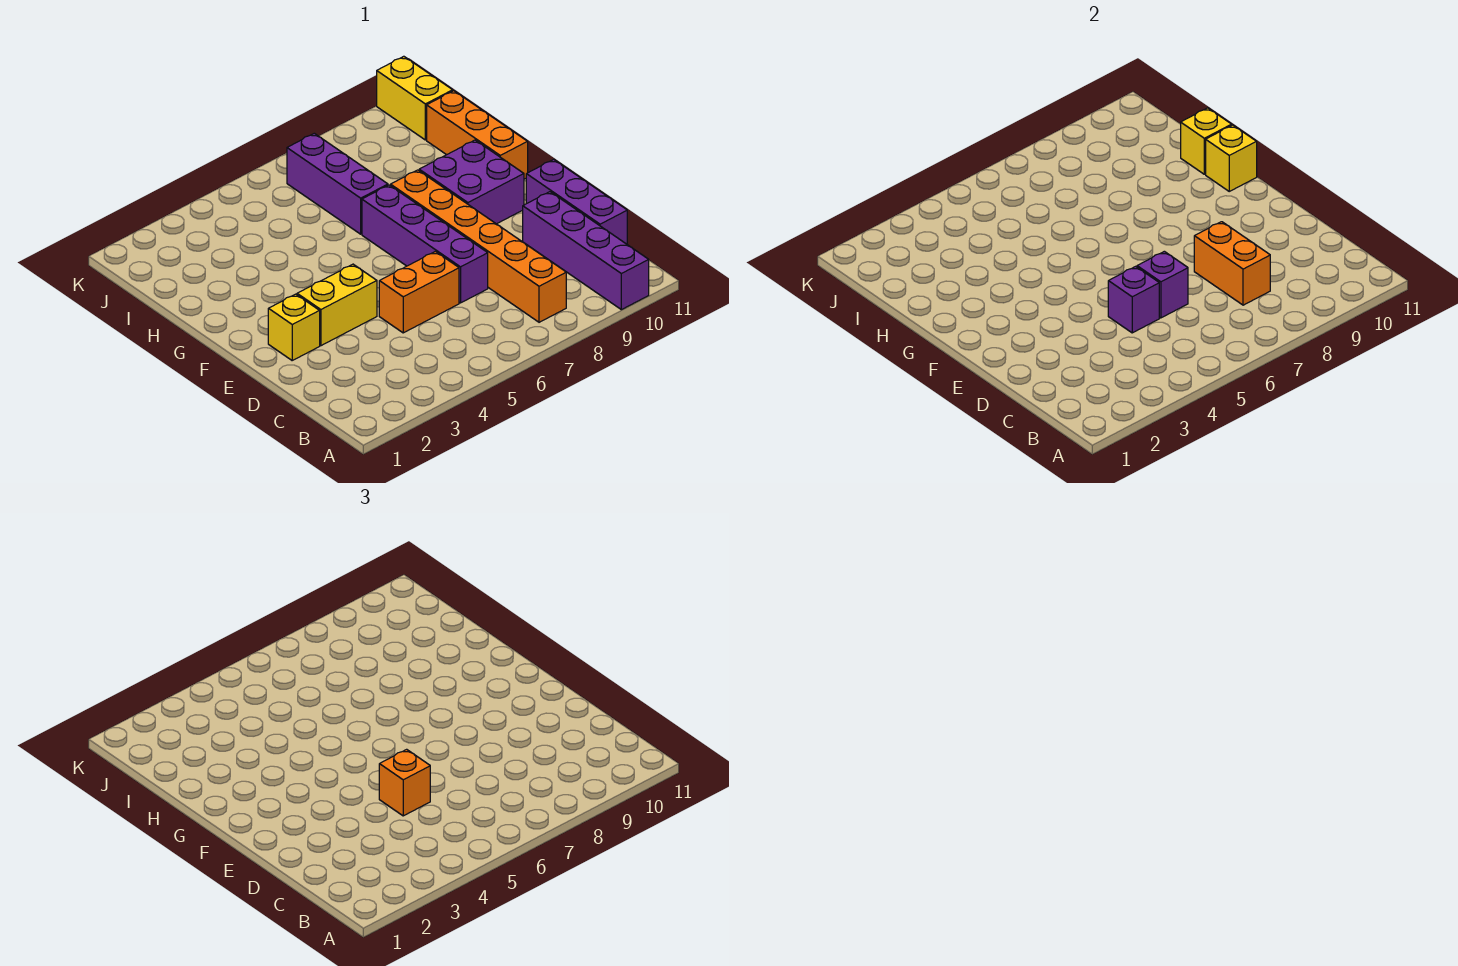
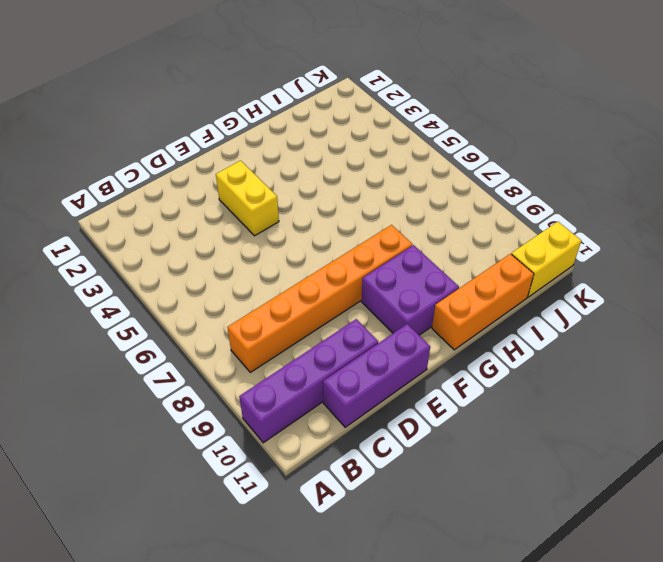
none -> orange brick D5:D6 level 1
none -> purple brick D7:G7 level 1
none -> yellow brick E2 level 1

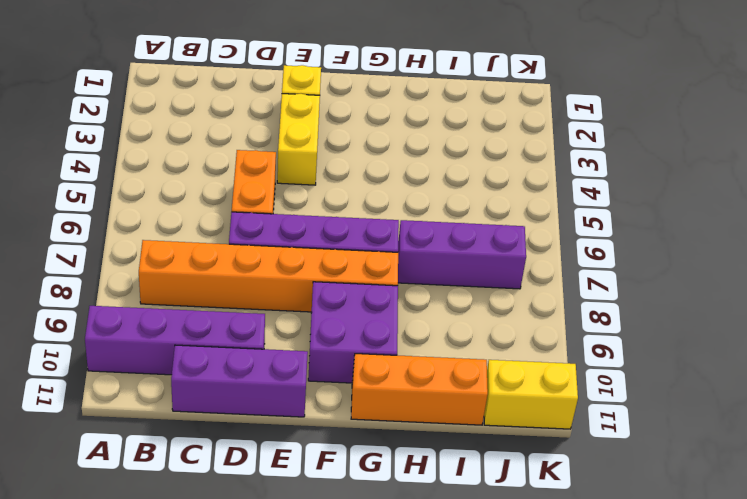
none -> orange brick C8:D8 level 2
none -> purple brick D5 level 2
none -> purple brick D6 level 2

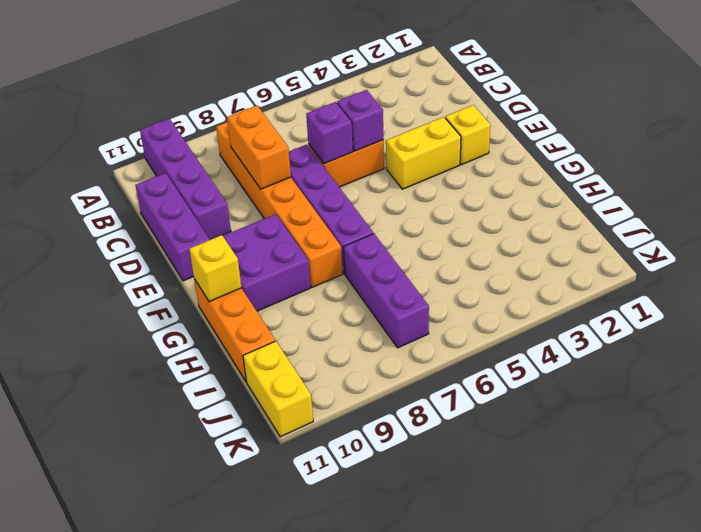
none -> yellow brick H11 level 2
none -> orange brick D5 level 3

